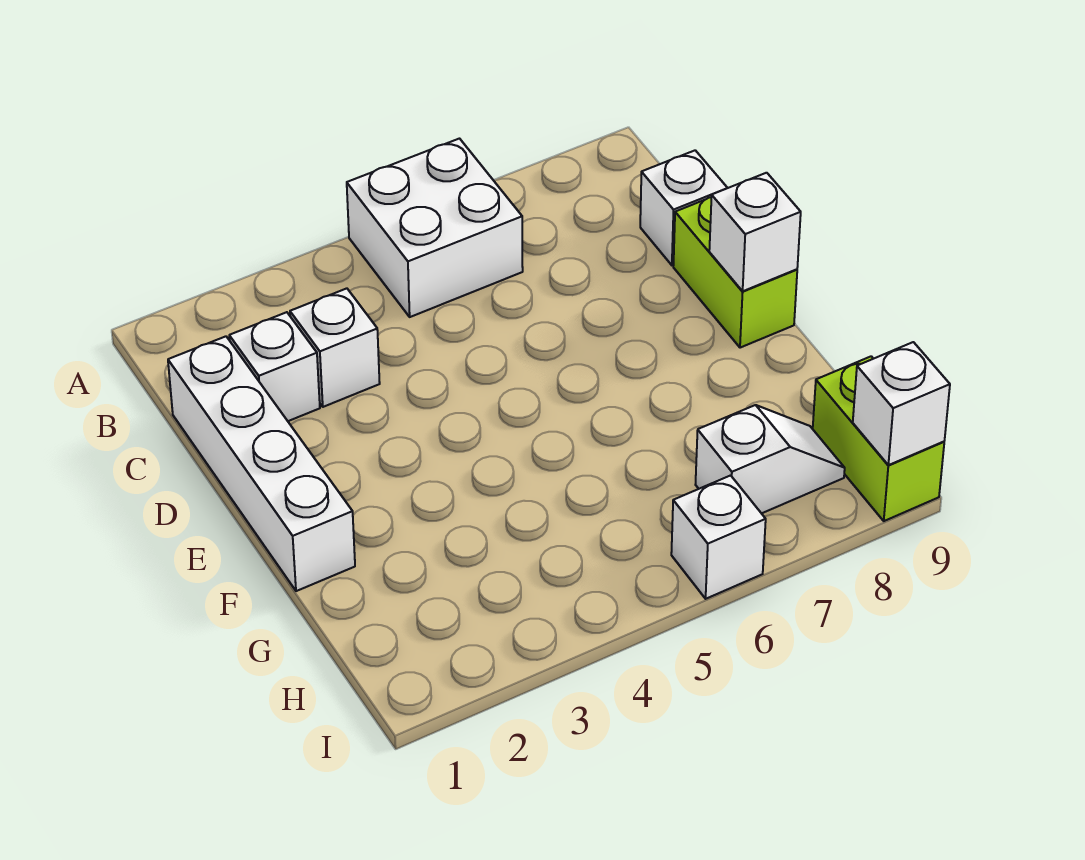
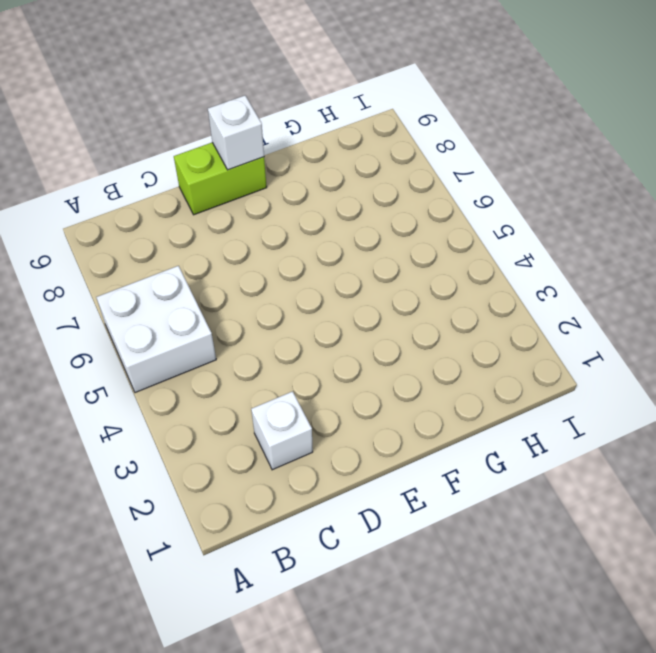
none -> white brick C1:F1 level 1
none -> white brick C3 level 1

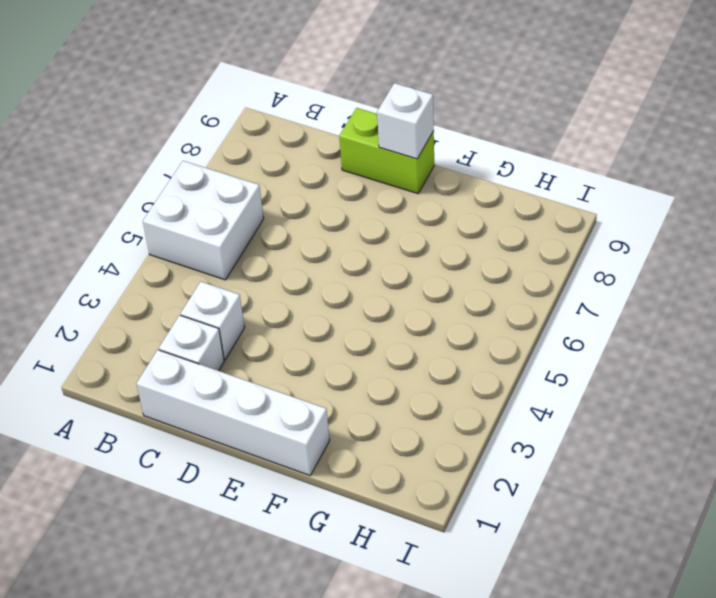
none -> white brick C9 level 1
none -> white slope H7:H8 level 1 top 7

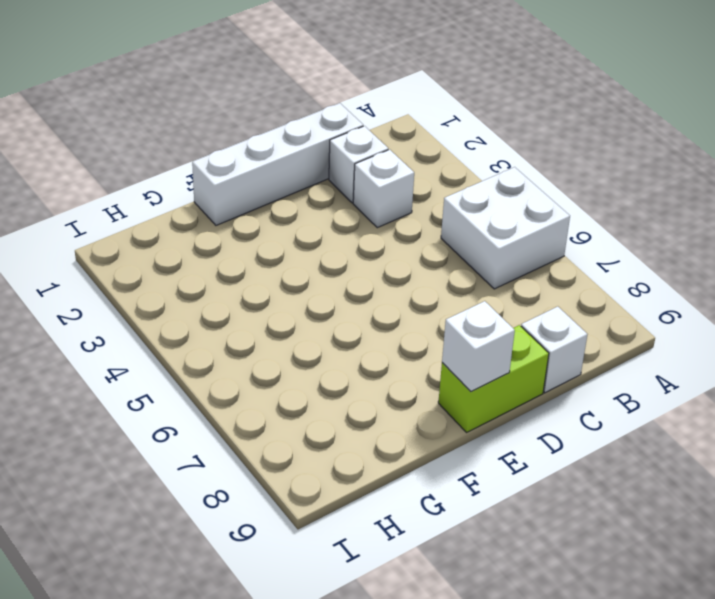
none -> white slope H7:H8 level 1 top 7
none -> lime brick H9:I9 level 1

